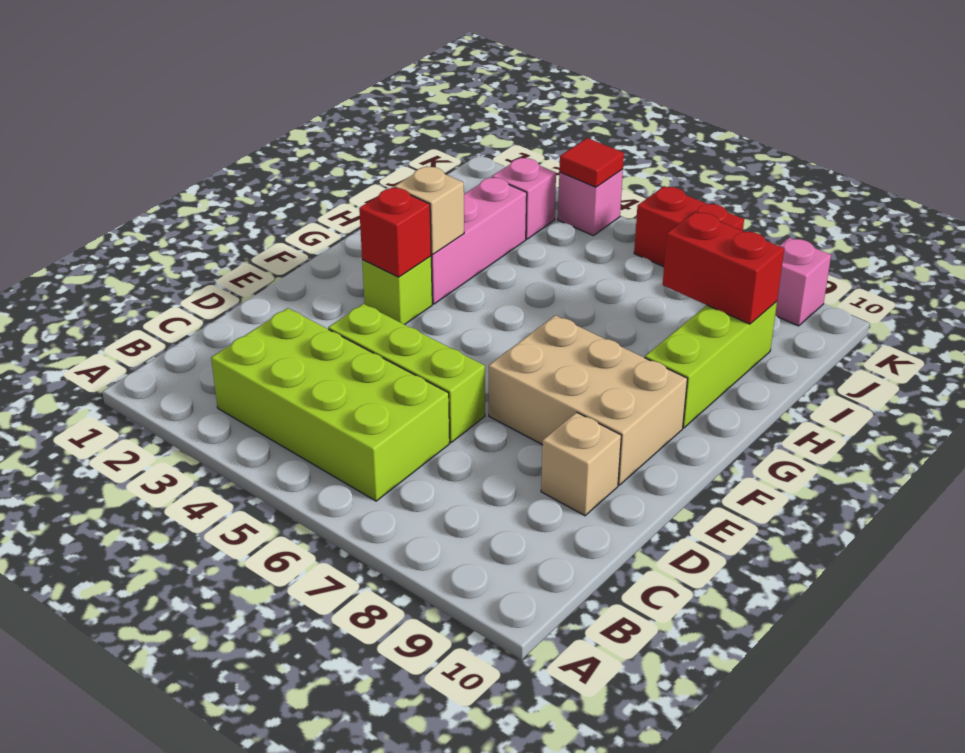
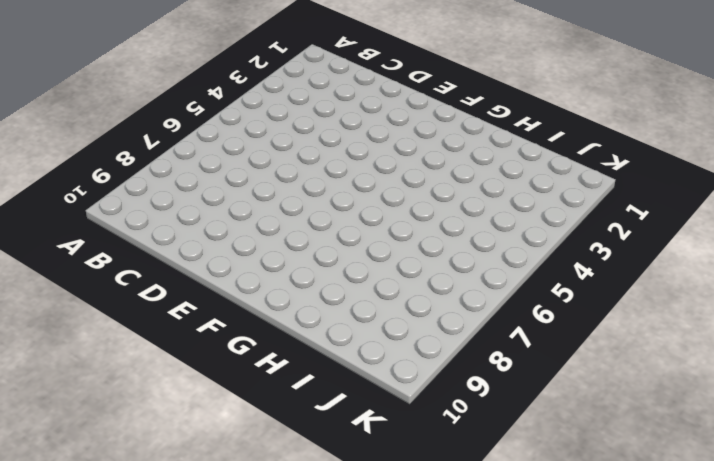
none -> lime brick B3:C6 level 1
none -> lime brick D4:D6 level 1
none -> tan brick D9 level 1

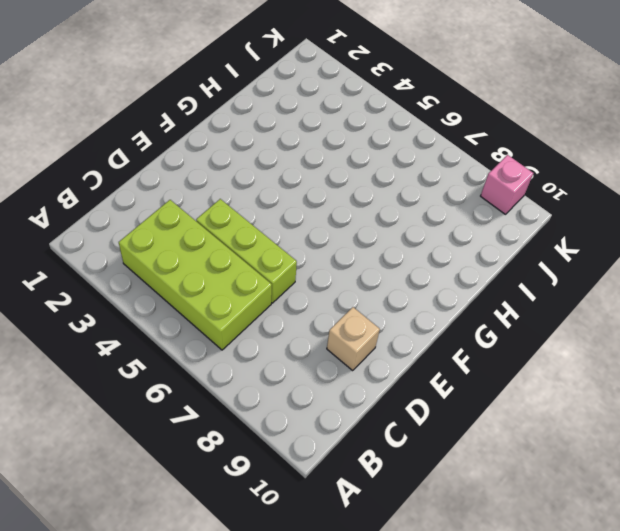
none -> tan brick E7:F9 level 1
none -> lime brick F3 level 1
none -> pink brick G3:I3 level 1

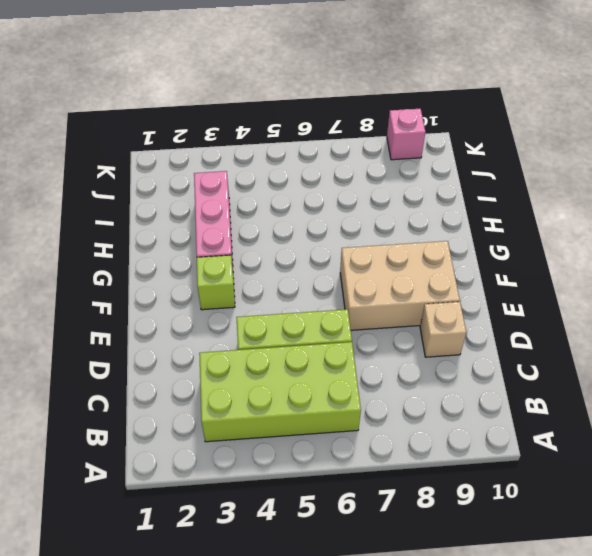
none -> lime brick G9:I9 level 1
none -> pink brick J3 level 1
none -> pink brick K4 level 1

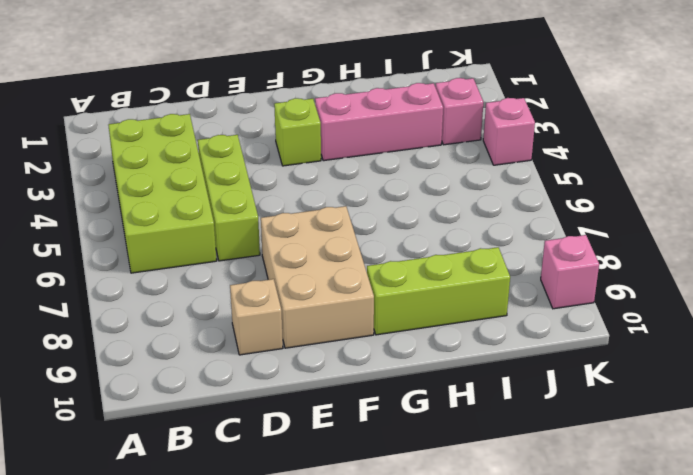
none -> red brick K6:K7 level 1
none -> red brick F3 level 2
none -> tan brick G3 level 2

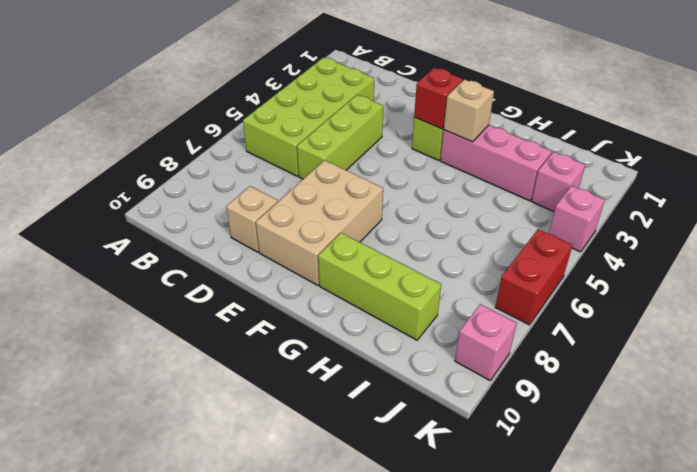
none -> red brick I8:I9 level 2
none -> red tile K4 level 2

